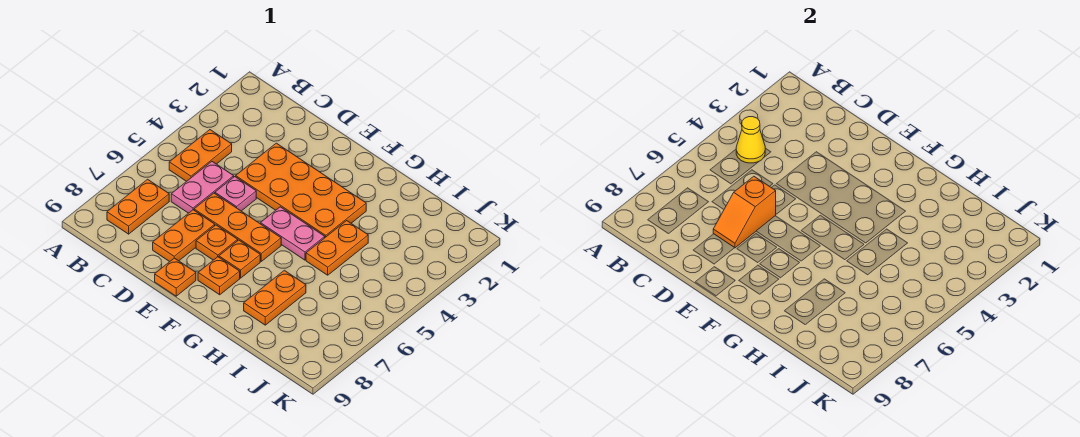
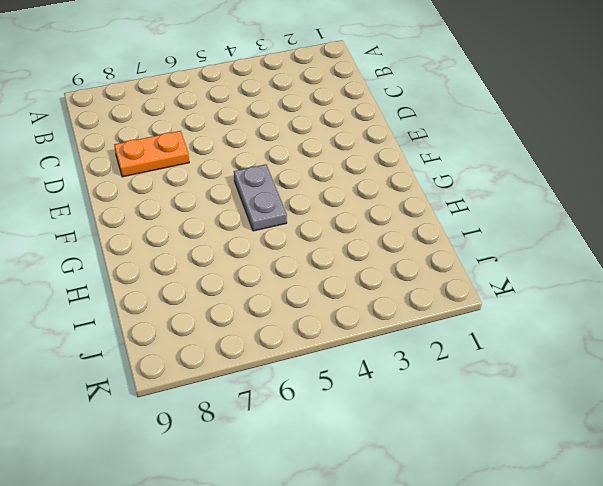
grey plate F5:G5 level 1 -> pink plate F5:G5 level 1
none -> orange plate B4:B5 level 1
none -> orange plate B7:B8 level 1
none -> pink plate C5:C6 level 1

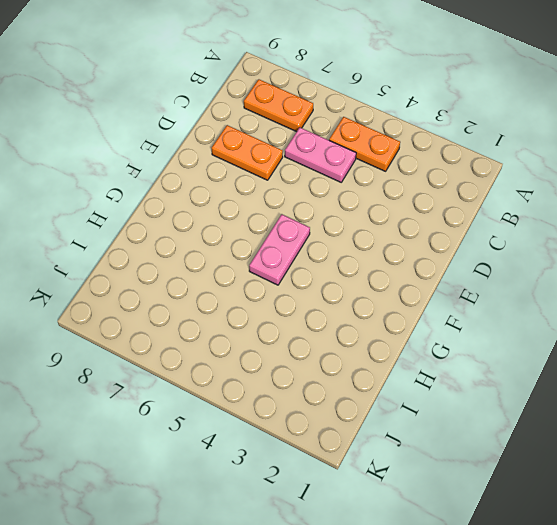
none -> orange plate D3:G4 level 1
none -> pink plate D5 level 1
none -> orange plate D6:F6 level 1

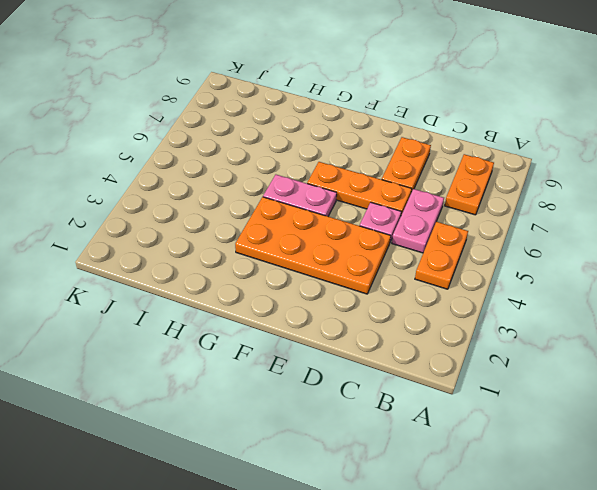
none -> orange plate E7 level 1
none -> orange plate E9 level 1
none -> orange plate F7 level 1

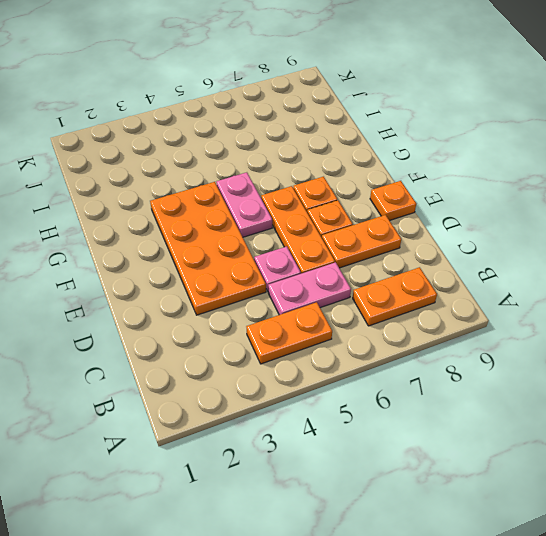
none -> orange plate F8 level 1
none -> orange plate H4:H5 level 1
none -> orange plate H7:H8 level 1

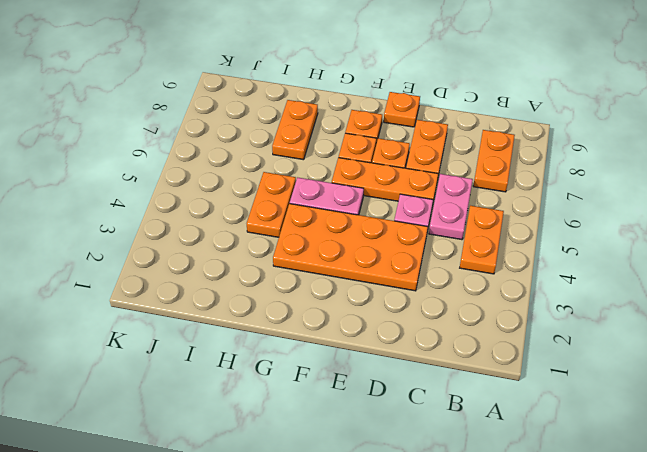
none -> yellow cone B4 level 2
none -> orange slope D6:D7 level 2 top 6

